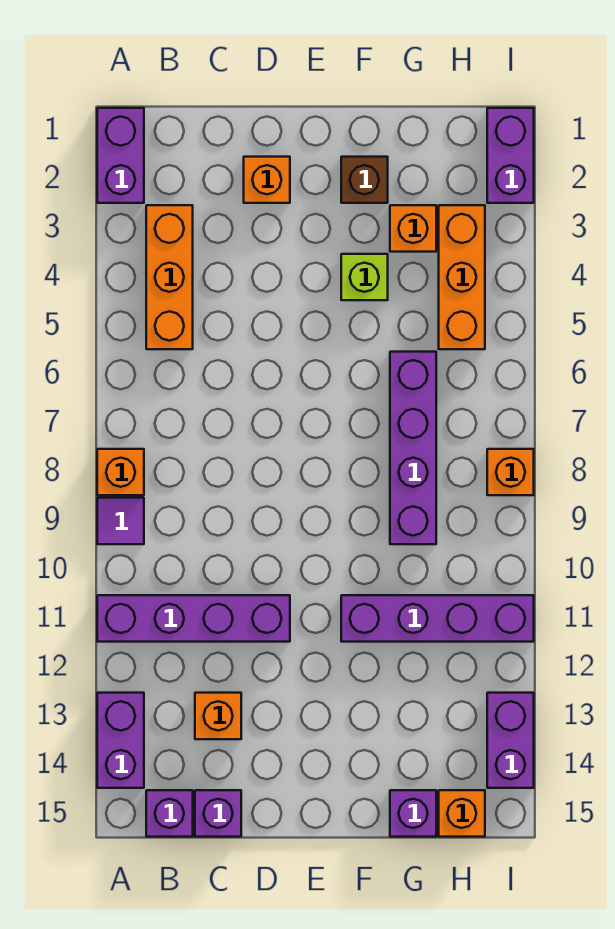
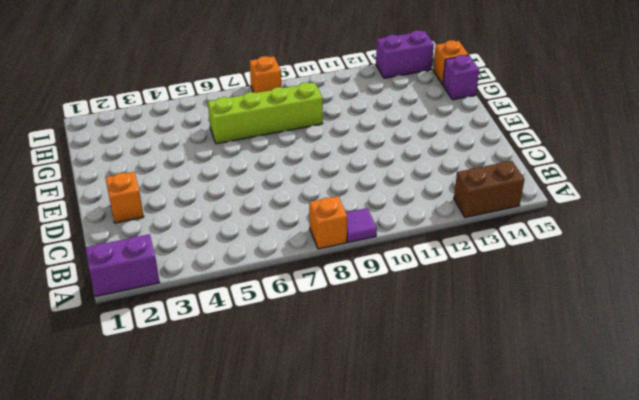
brown brick A13:A14 level 1 -> purple brick A13:A14 level 1
lime brick G6:G9 level 1 -> purple brick G6:G9 level 1
none -> purple brick A11:D11 level 1
none -> orange brick B3:B5 level 1
none -> purple brick B15 level 1

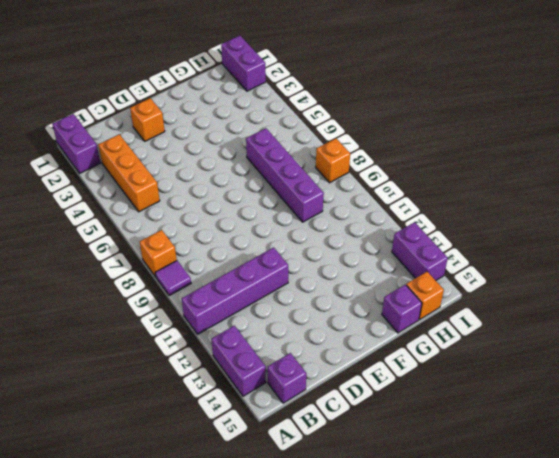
none -> orange brick C13 level 1
none -> purple brick C15 level 1
none -> brown brick F2 level 1

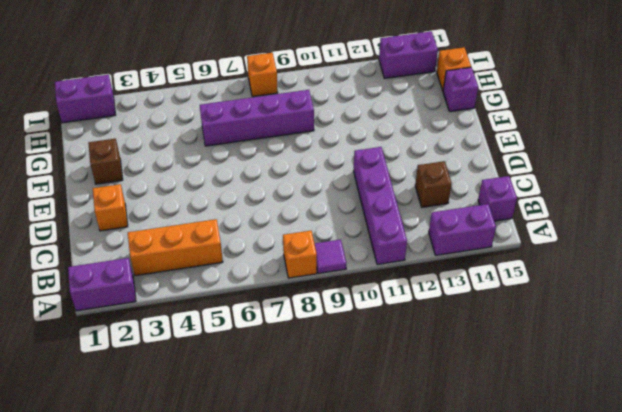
brown brick C13 level 1 -> orange brick C13 level 1
none -> purple brick C15 level 1
none -> lime brick F4 level 1
none -> purple brick F11:I11 level 1

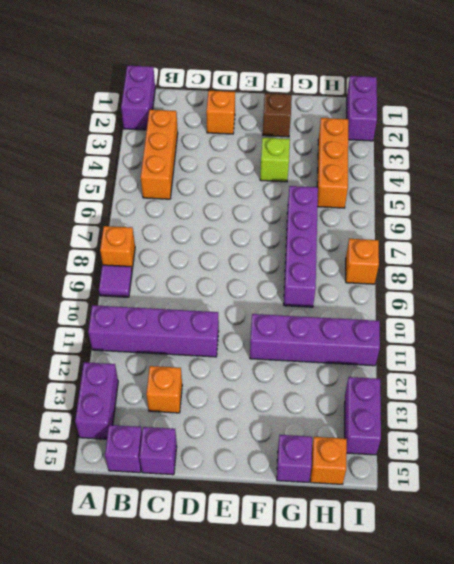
none -> orange brick G3 level 1

